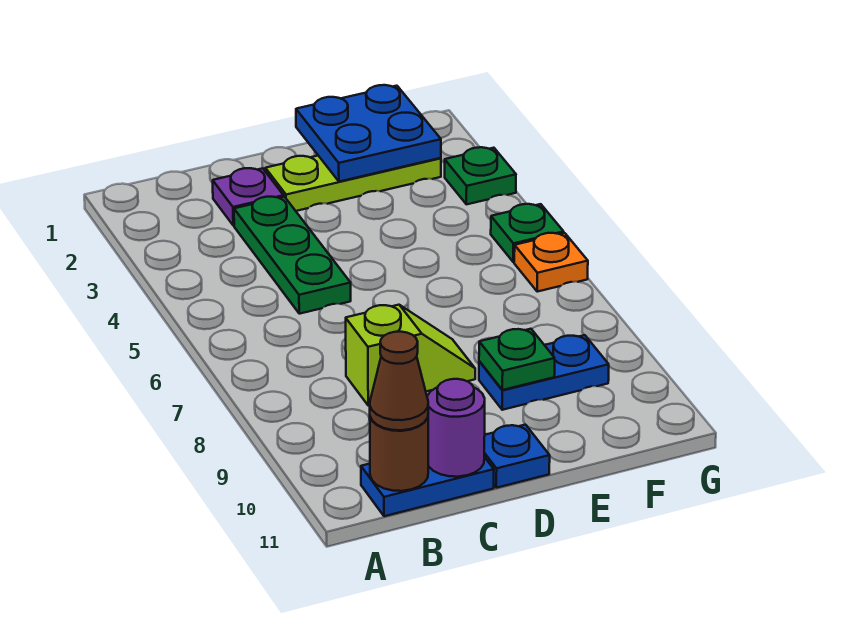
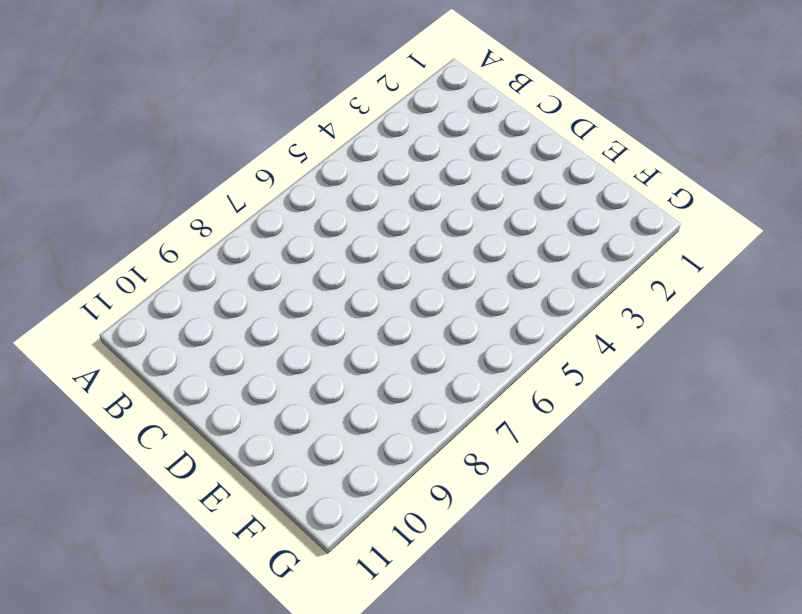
none -> blue plate B11:C11 level 1
none -> purple plate C2 level 1
none -> green plate C3:C5 level 1

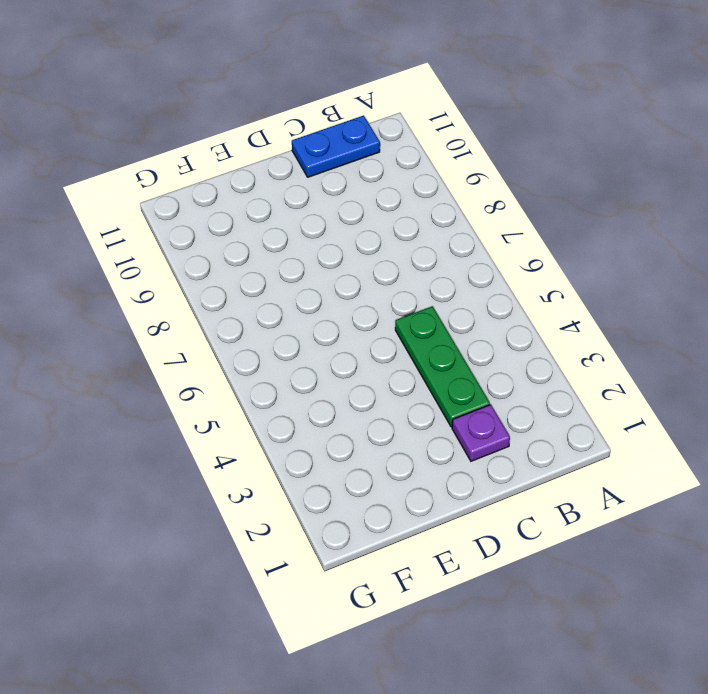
none -> lime slope C8:D8 level 1 top C
none -> lime plate D2:F2 level 1
none -> blue plate D11 level 1

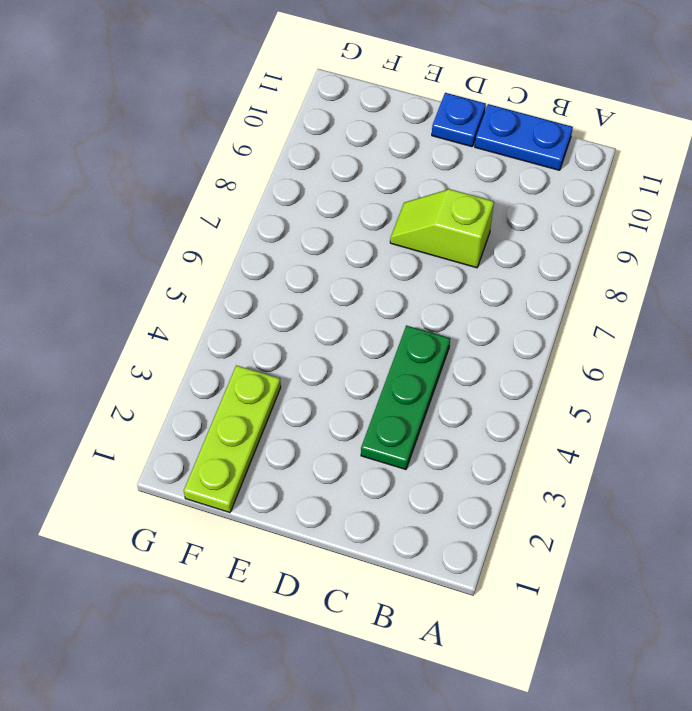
lime plate F1:F3 level 1 -> lime plate D2:F2 level 1
none -> purple plate C2 level 1
none -> blue plate E9:F9 level 1
none -> green plate G3 level 1

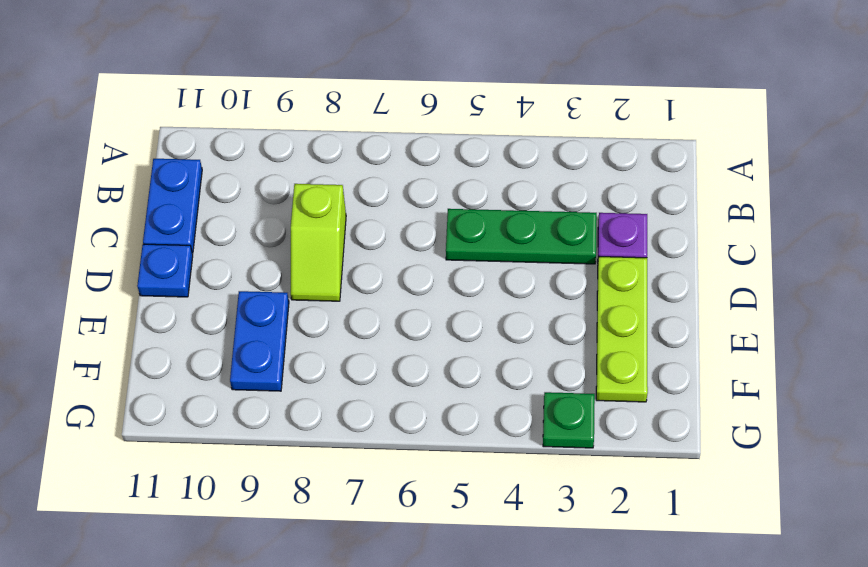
none -> green plate G5 level 1
none -> orange plate G6 level 1
none -> brown round brick B11 level 2

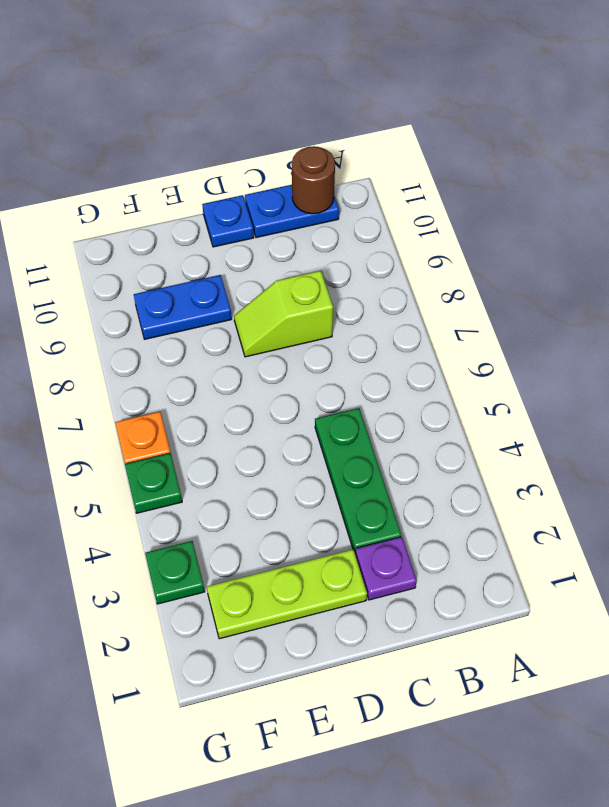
none -> purple round brick C11 level 2
none -> blue plate E1:F2 level 2
none -> green plate E9 level 2

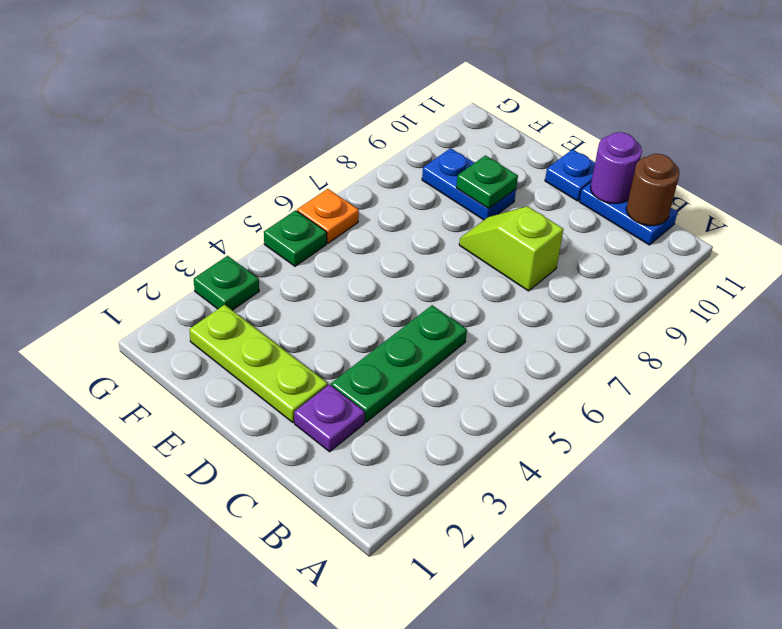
none -> blue plate E1:F2 level 2
none -> brown cone B11 level 3

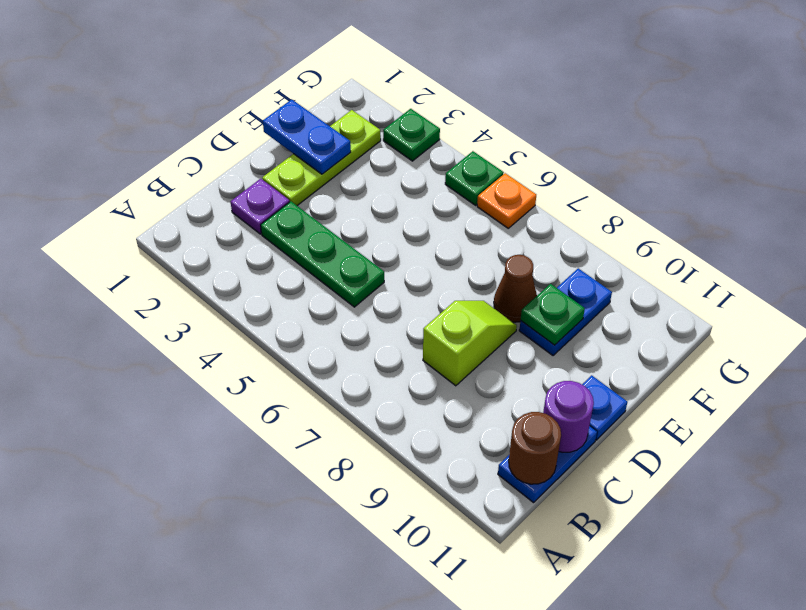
blue plate E1:E2 level 2 -> blue plate E1:F2 level 2
brown cone E8 level 1 -> brown cone B11 level 3

